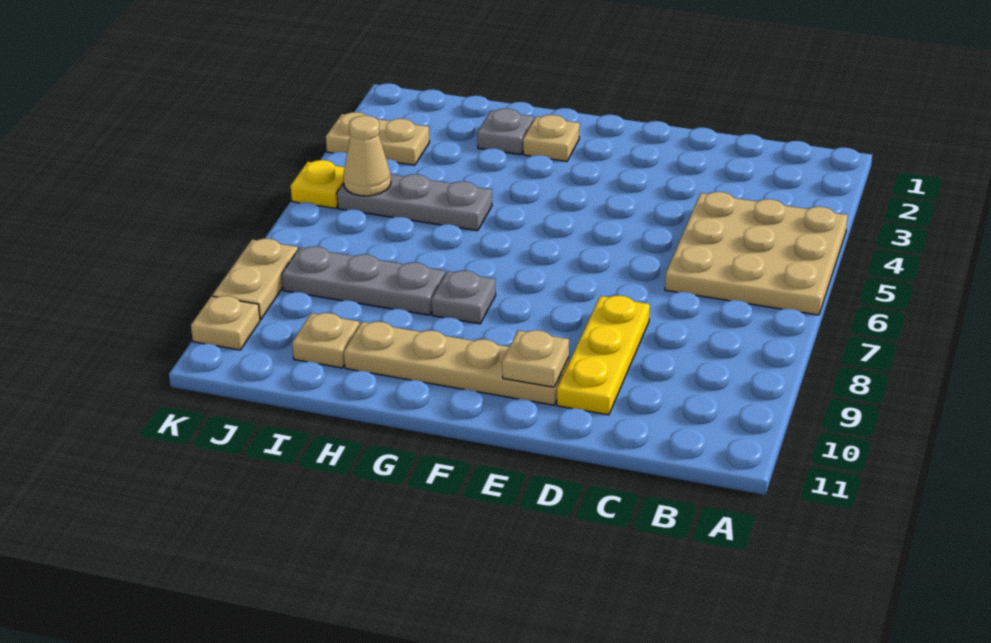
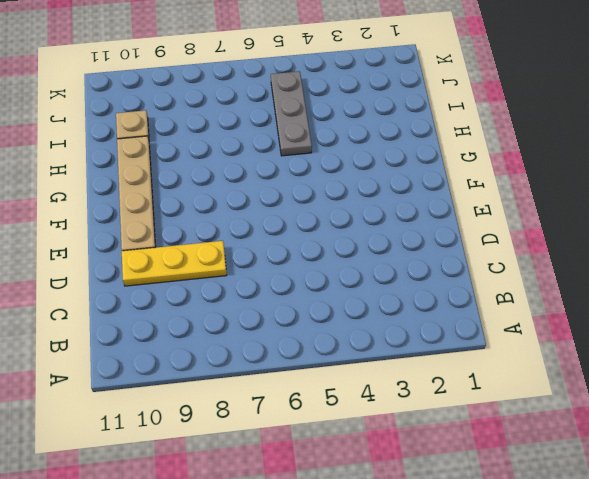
none -> tan plate A4:C6 level 1
none -> tan plate G2 level 1
none -> grey plate G8 level 1

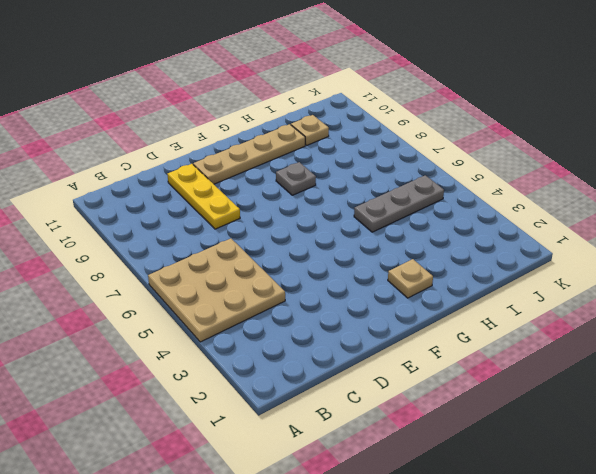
none -> grey plate H2 level 1
none -> grey plate H8:J8 level 1
none -> tan plate J3:K3 level 1

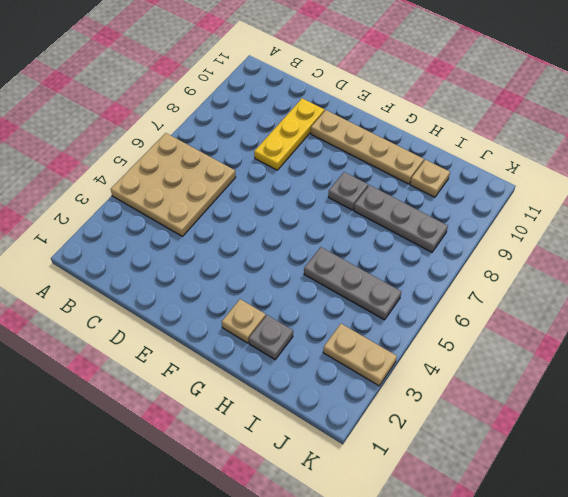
none -> yellow plate K5 level 1
none -> tan plate K8:K9 level 1
none -> tan plate K10 level 1

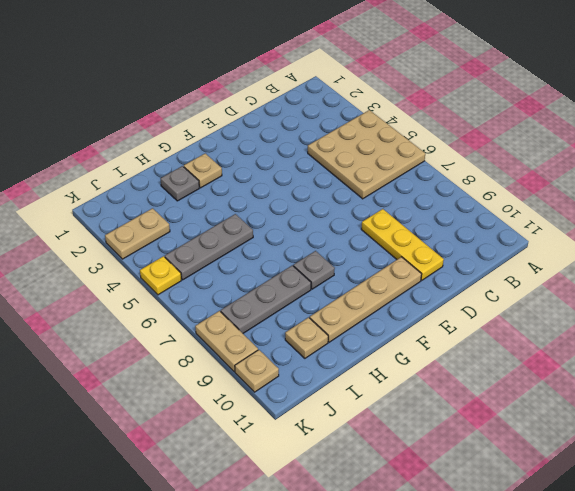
none -> tan plate E10 level 2
none -> tan cone J5 level 2

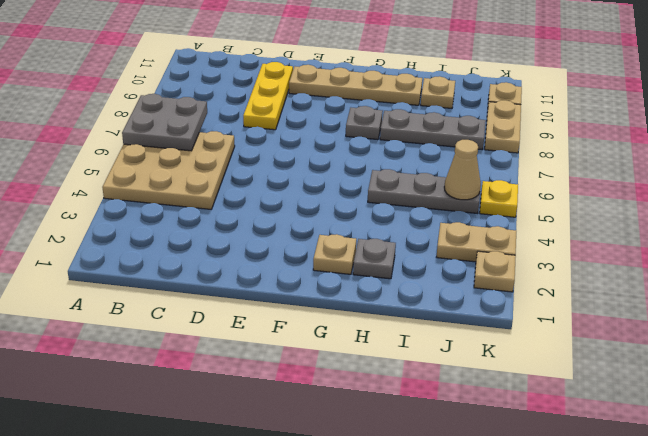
grey plate A6:B7 level 2 -> none
tan plate K2 level 1 -> tan plate E10 level 2

